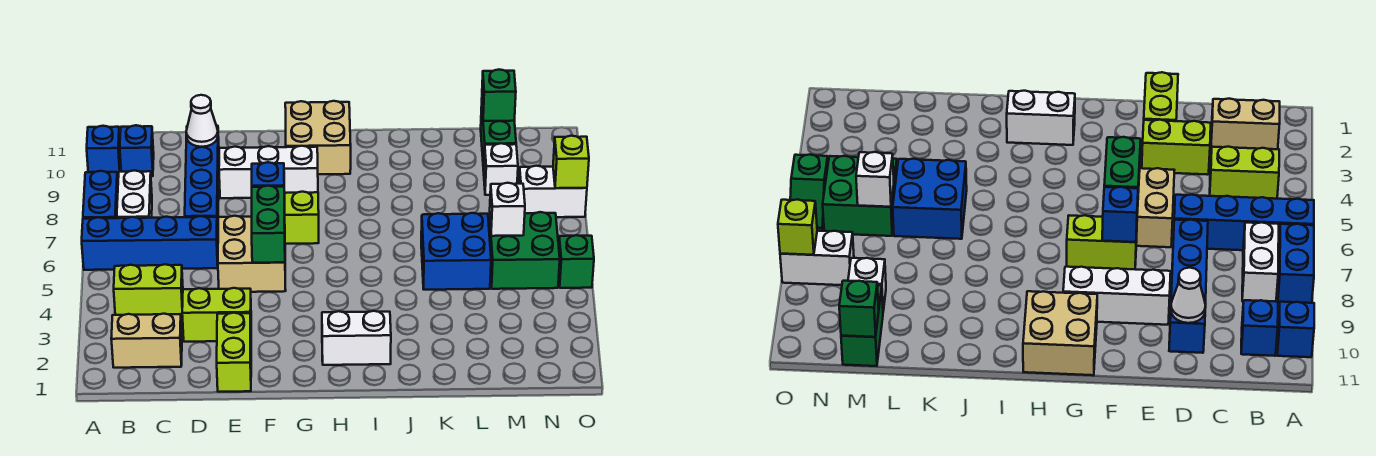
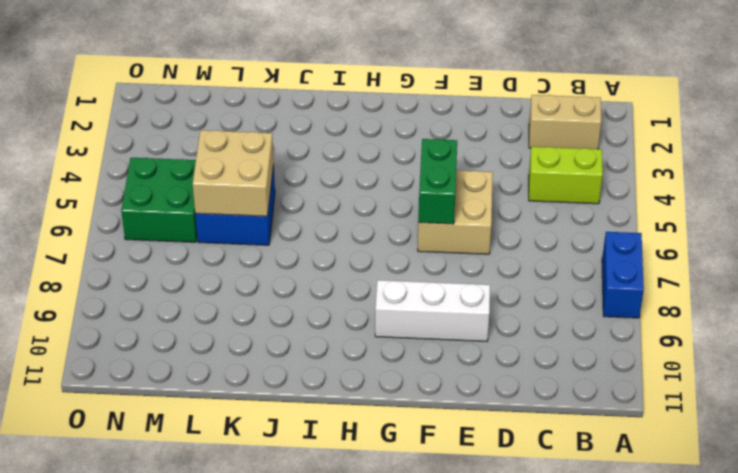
tan brick K5:L6 level 2 -> tan brick G10:H11 level 1
none -> blue brick A6:D6 level 1
none -> blue brick A10 level 1
none -> white brick B7:B8 level 1

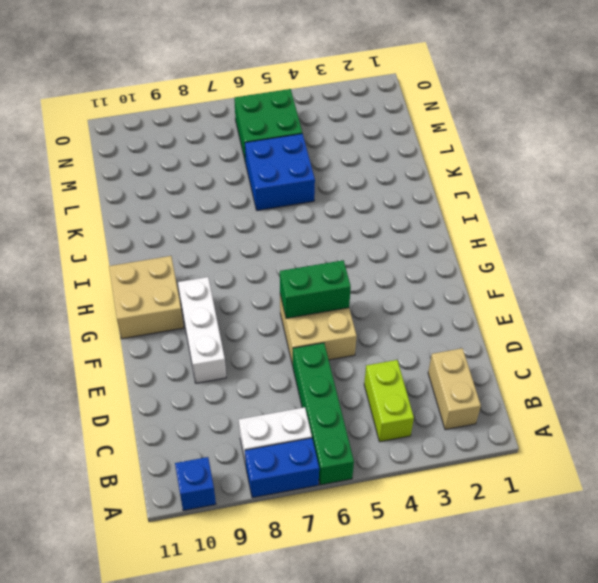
green brick A6:D6 level 1 -> blue brick A6:D6 level 1
none -> blue brick B10 level 1
none -> lime brick D3:E3 level 1
none -> blue brick D7:D10 level 1

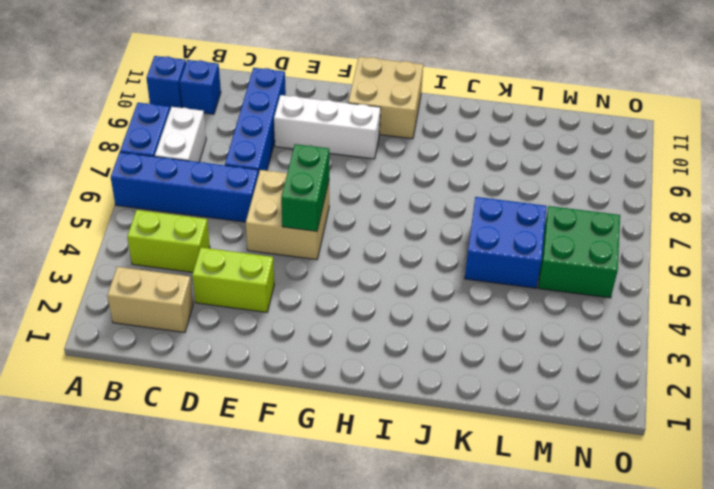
none -> lime brick E1:E2 level 1
none -> lime brick F7:G7 level 1
none -> white brick H2:I2 level 1

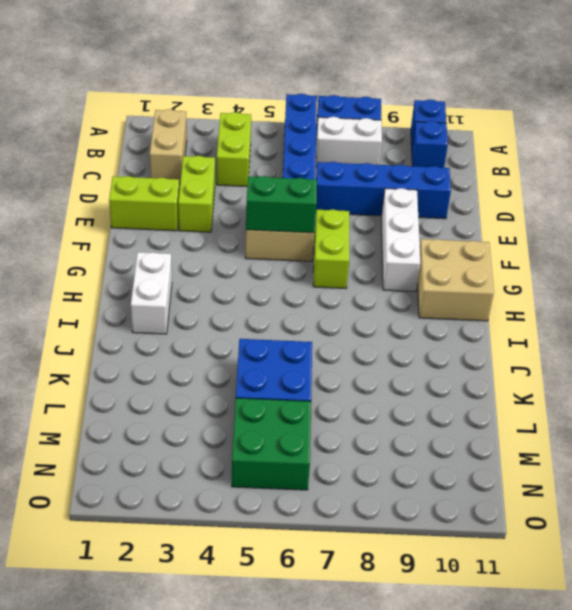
none -> white brick M9 level 1
none -> green brick M10:M11 level 1
none -> white brick N8:O8 level 1

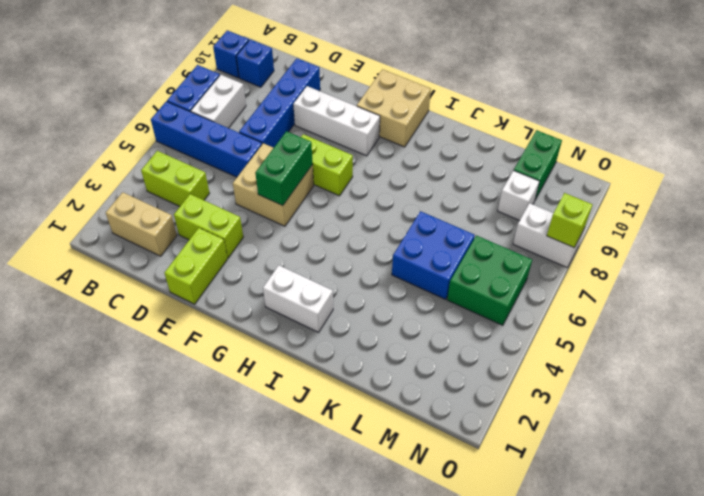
none -> green slope O5:O6 level 1 top 5
none -> white cone D10 level 2
none -> blue brick F7 level 2

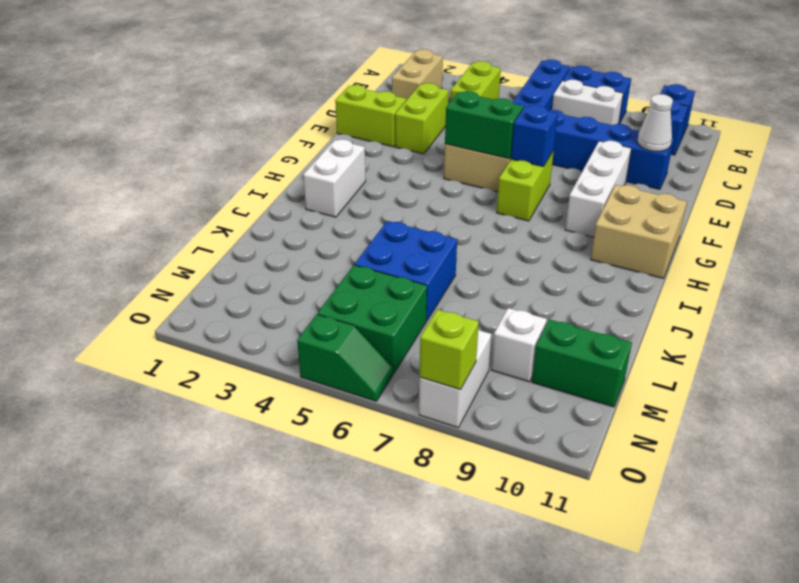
none -> white brick M6 level 2
none -> green brick M11 level 2

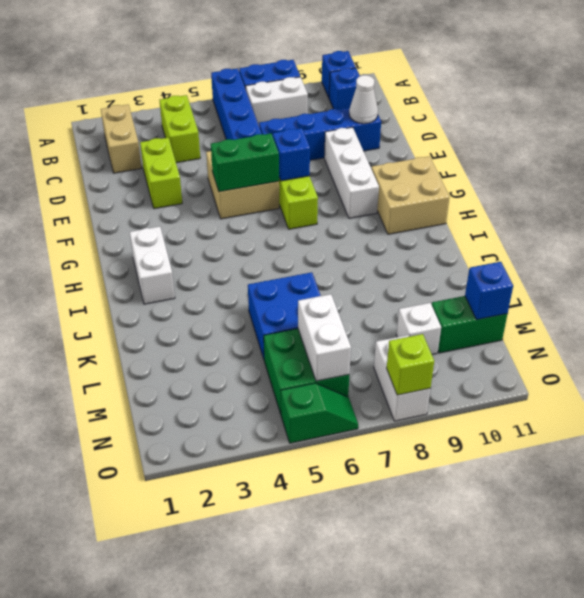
white brick M6:N6 level 2 -> white brick M6 level 2
blue brick M11 level 2 -> green brick M11 level 2
none -> lime brick E1:E2 level 1

